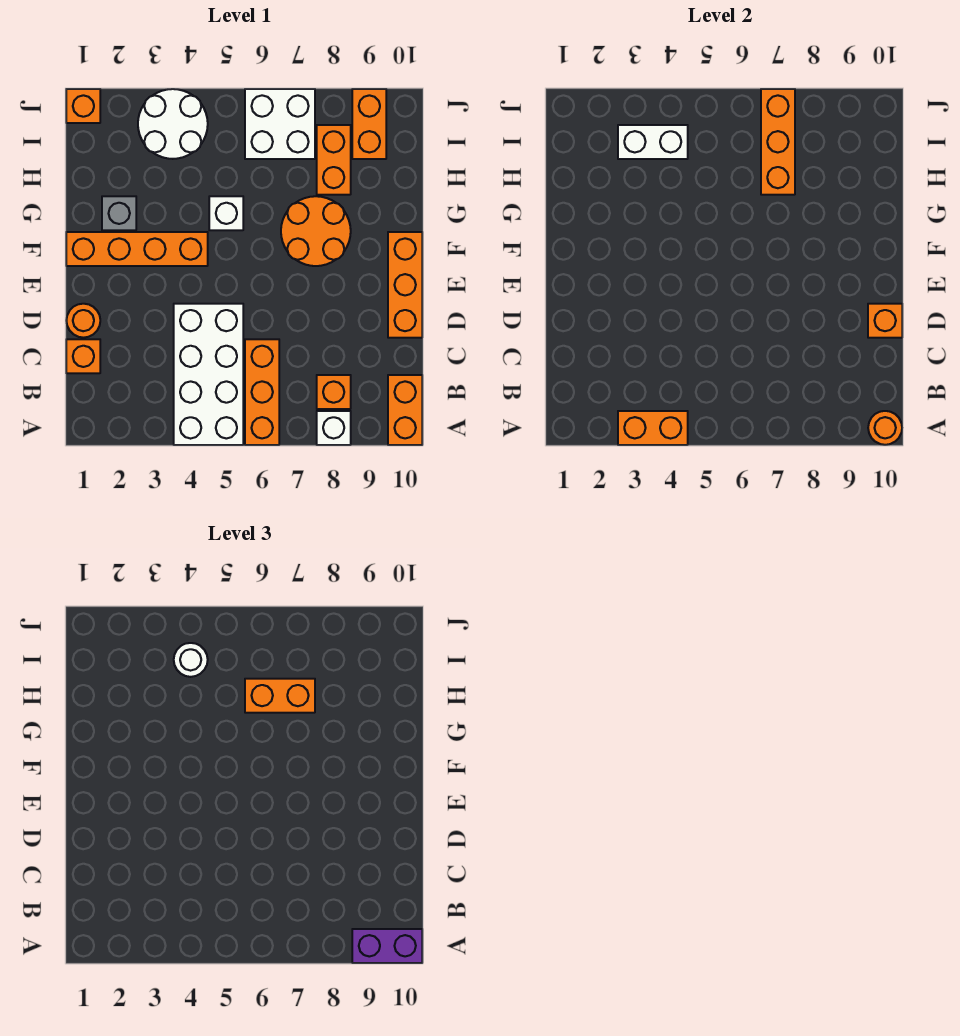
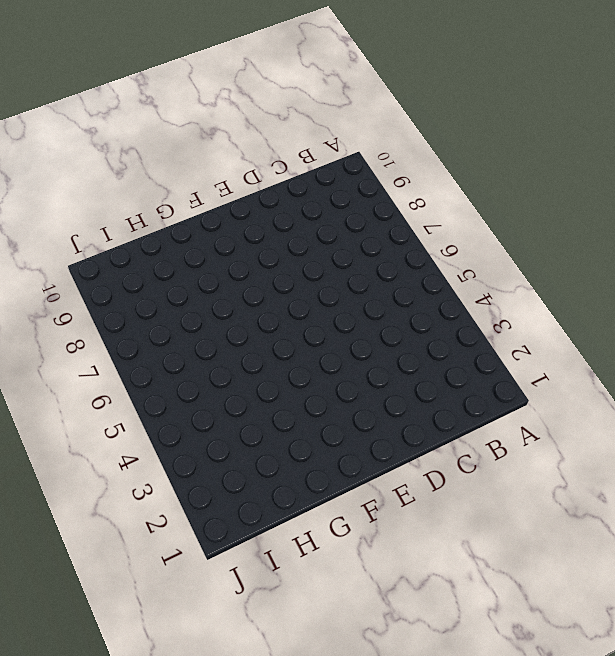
none -> white brick A4:D5 level 1
none -> orange brick A6:C6 level 1
none -> white brick A8 level 1

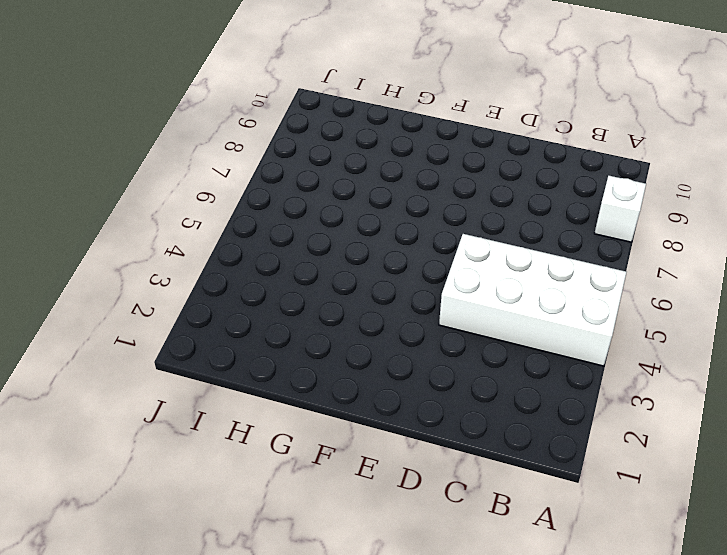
none -> orange brick A6:C6 level 1
none -> orange brick A10:B10 level 1
none -> orange brick B8 level 1

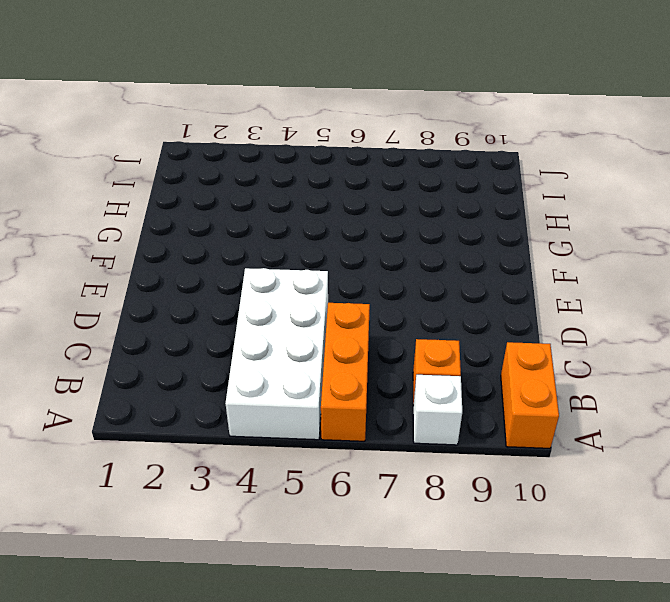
none -> orange brick C1 level 1
none -> orange round brick D1 level 1
none -> orange brick D10:F10 level 1

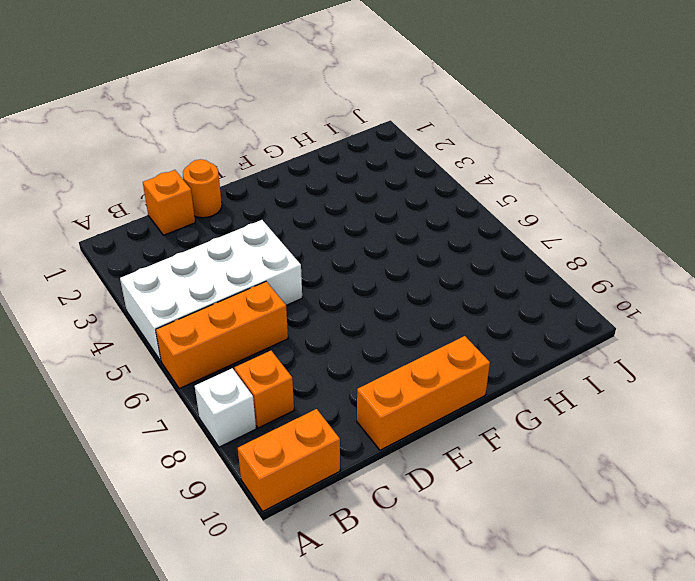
none -> orange brick F1:F4 level 1
none -> orange round brick F7:G8 level 1
none -> grey brick G2 level 1

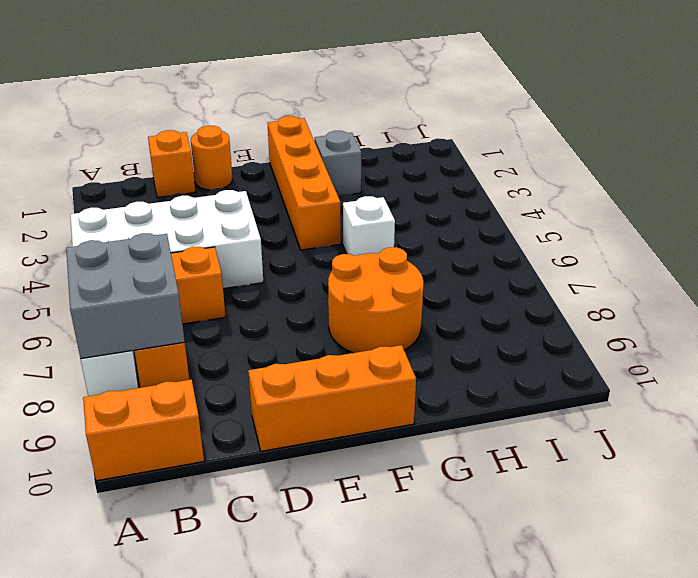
grey brick A7:B8 level 2 -> none
none -> orange brick H8:I8 level 1
none -> white round brick I3:J4 level 1
none -> white brick I6:J7 level 1

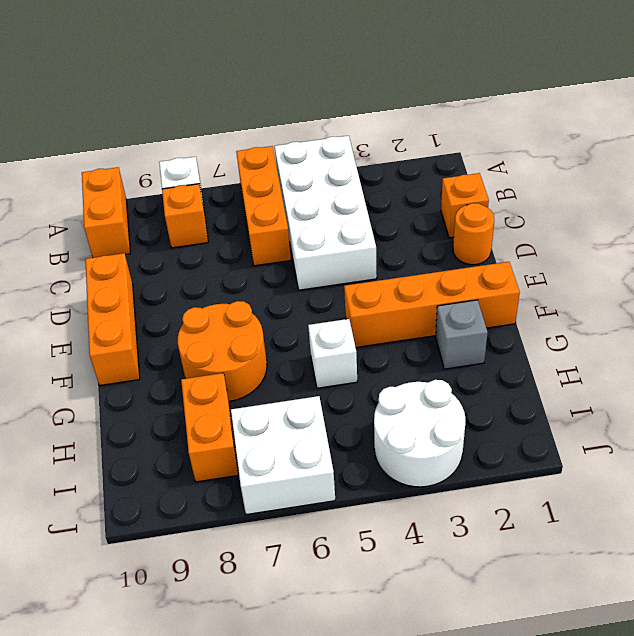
none -> orange brick I9:J9 level 1
none -> orange brick J1 level 1
none -> orange brick A3:A4 level 2

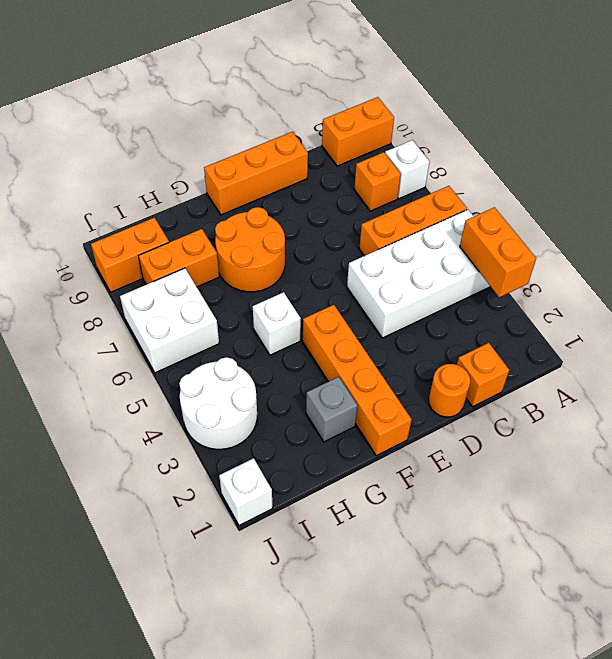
white brick J1 level 1 -> orange brick J1 level 1
none -> orange round brick A10 level 2
none -> orange brick D10 level 2
none -> orange brick H7:J7 level 2

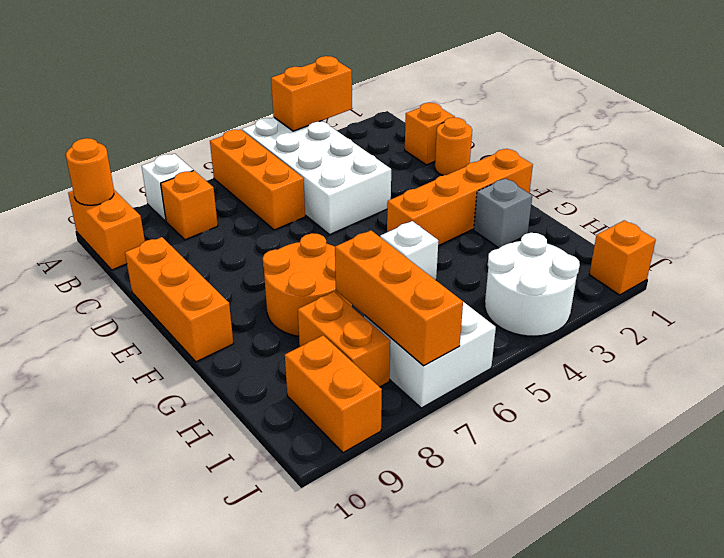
none -> orange brick D10 level 2
none -> white brick I3:I4 level 2
none -> purple brick A9:A10 level 3

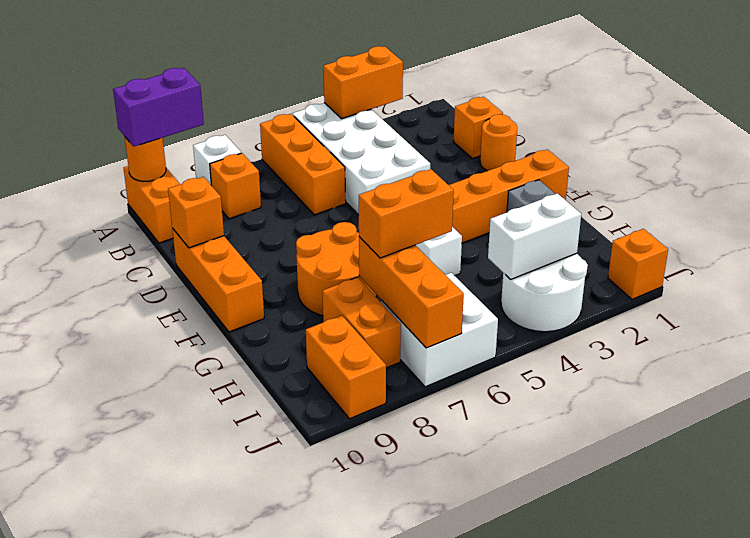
none -> white round brick I4 level 3

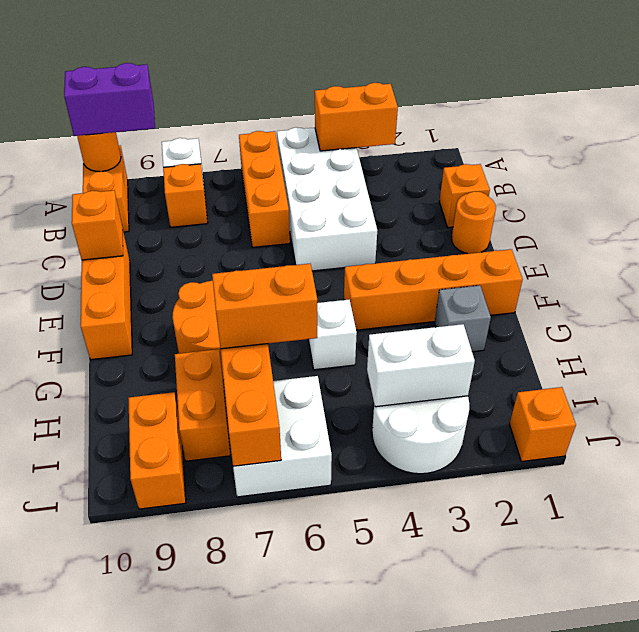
none -> white round brick I4 level 3

